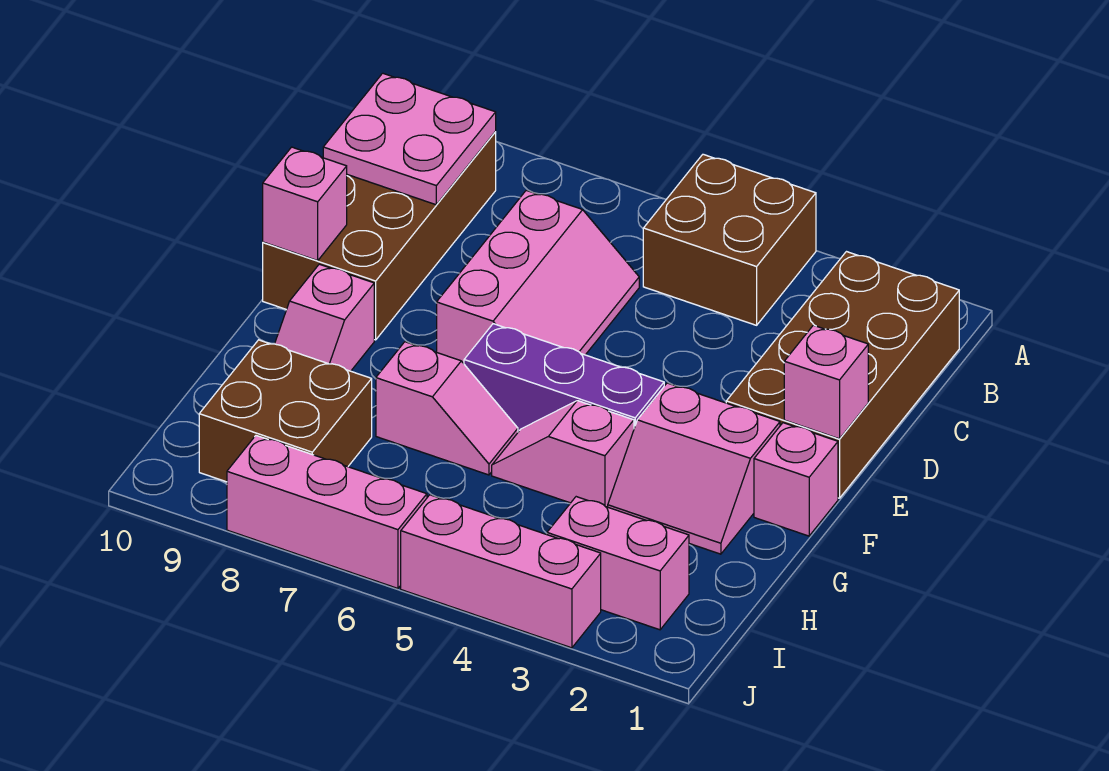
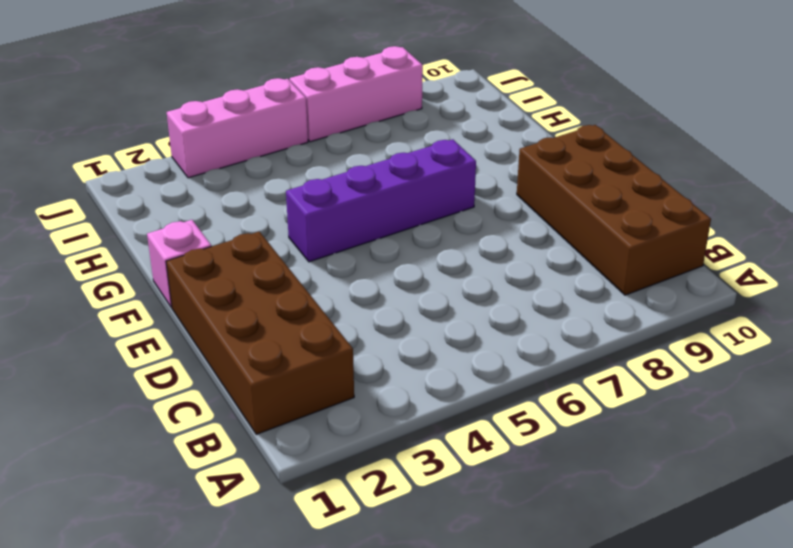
purple brick F4:F7 level 1 -> purple brick F4:F6 level 1
none -> brown brick A4:B5 level 1
none -> pink slope C6:E7 level 1 top 7
none -> pink slope F2:G3 level 1 top F

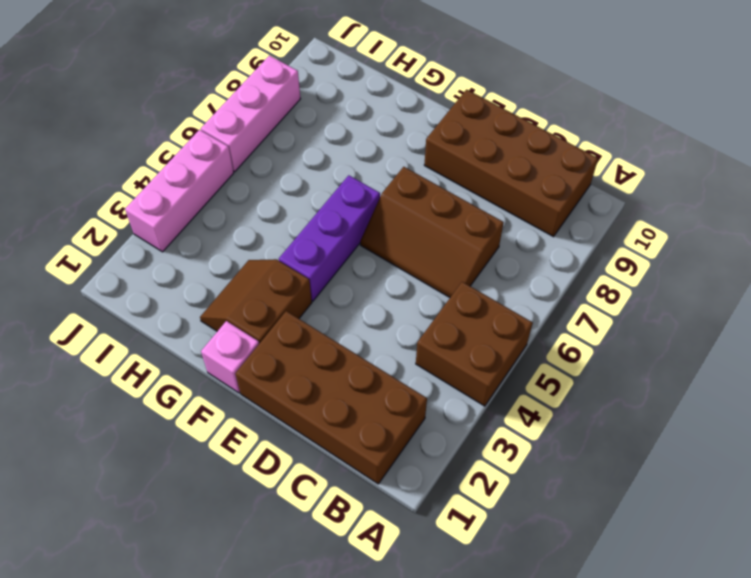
brown slope C6:E7 level 1 top 7 -> pink slope C6:E7 level 1 top 7
brown slope F2:G3 level 1 top F -> pink slope F2:G3 level 1 top F
none -> pink slope F9:G9 level 1 top F
none -> pink slope G4:G5 level 1 top 4
none -> pink slope G6:G7 level 1 top 7

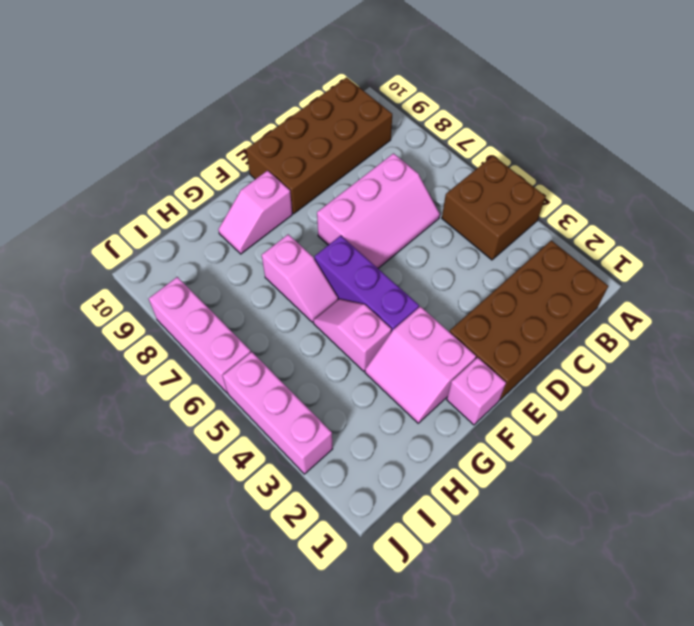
none -> brown brick H8:I9 level 1
none -> pink brick I2:I3 level 1
none -> pink plate B9:C10 level 2

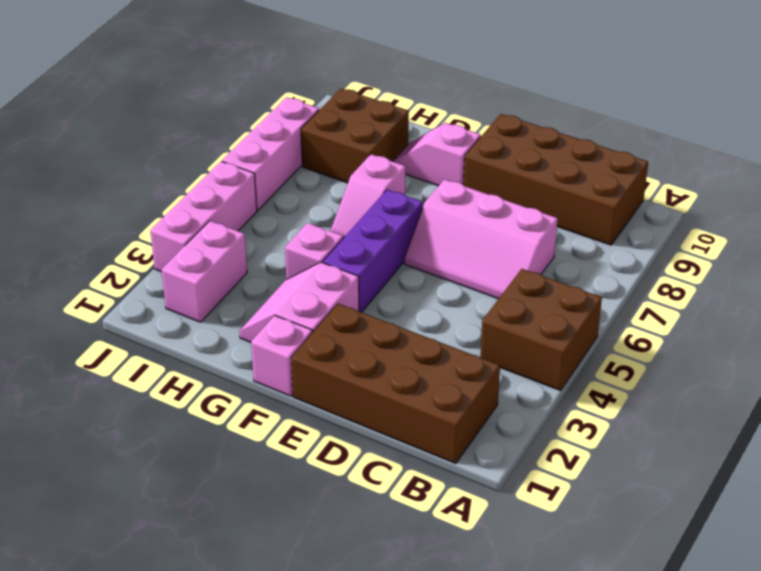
none -> pink plate B9:C10 level 2
none -> pink brick E1 level 2
none -> pink brick E10 level 2

